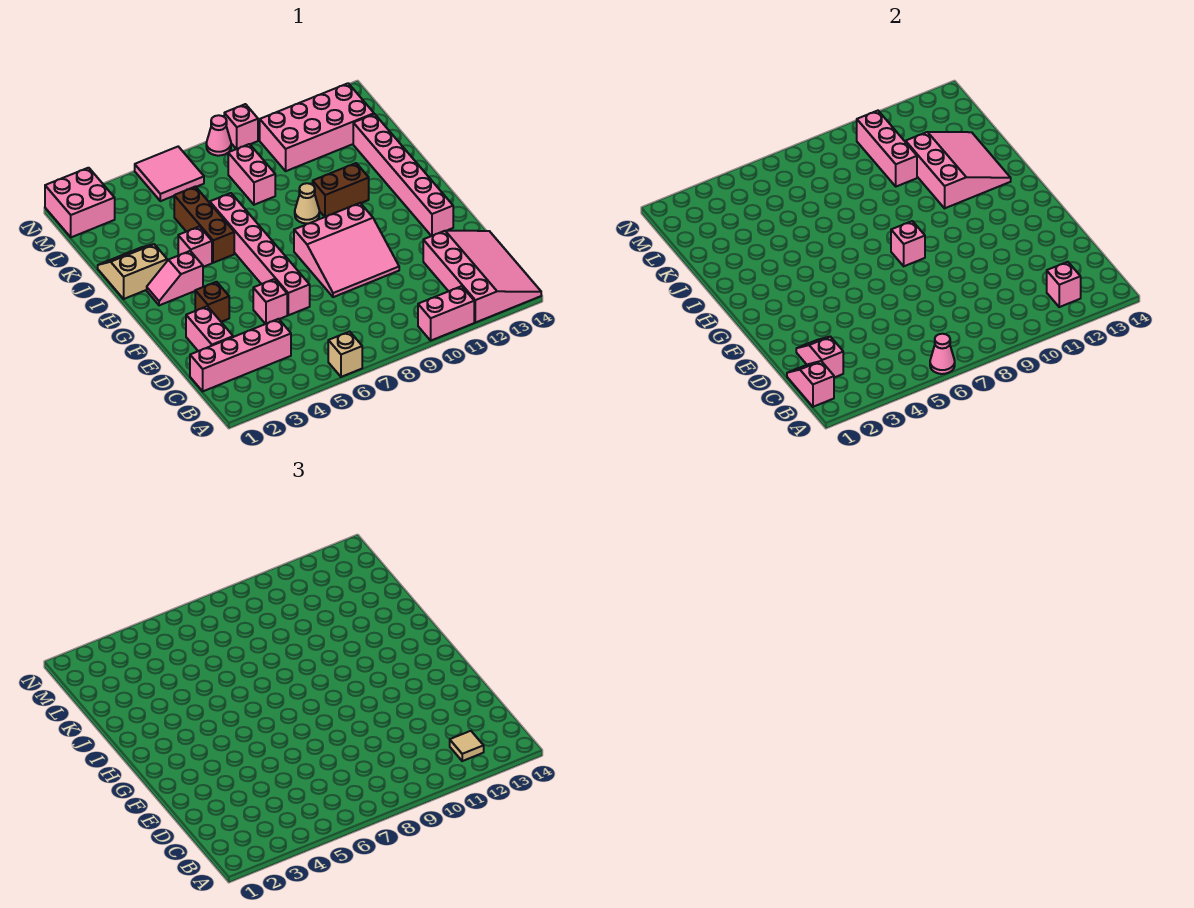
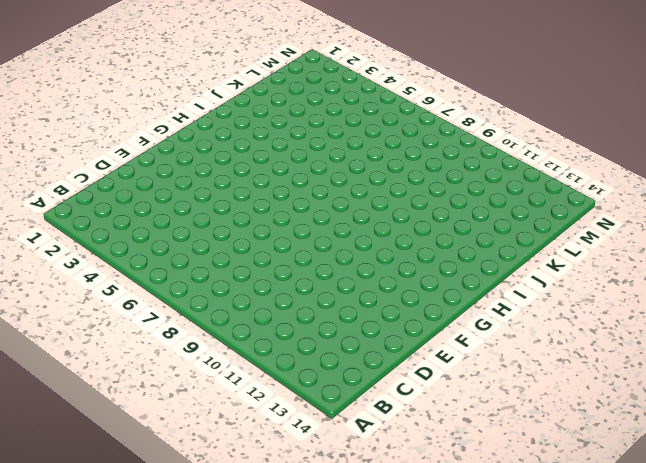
none -> tan brick A6 level 1
none -> pink brick A10:A11 level 1
none -> pink slope A12:D14 level 1 top 12
none -> pink brick C1:C4 level 1

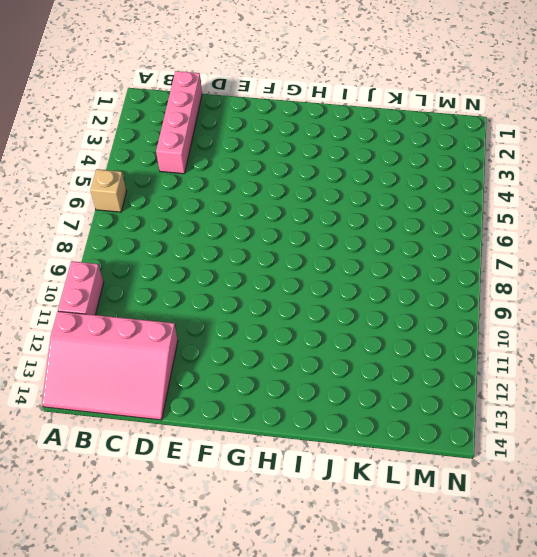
none -> pink brick D2:E2 level 1
none -> pink brick E5 level 1
none -> pink brick E6:J6 level 1
none -> pink slope E8:G10 level 1 top G

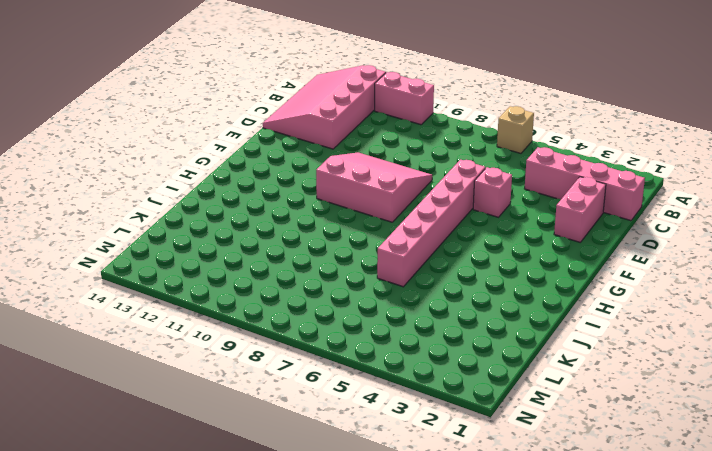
none -> brown brick F3 level 1
none -> pink brick F13:K13 level 1
none -> pink slope H2:H3 level 1 top 3
none -> tan slope I1:J2 level 1 top I

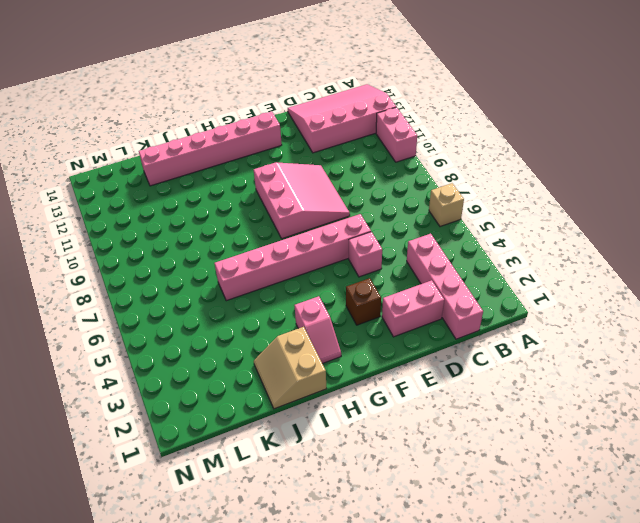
none -> pink brick I4 level 1
none -> brown brick I5:K5 level 1
none -> tan cone I9 level 1
none -> brown brick I10:I11 level 1

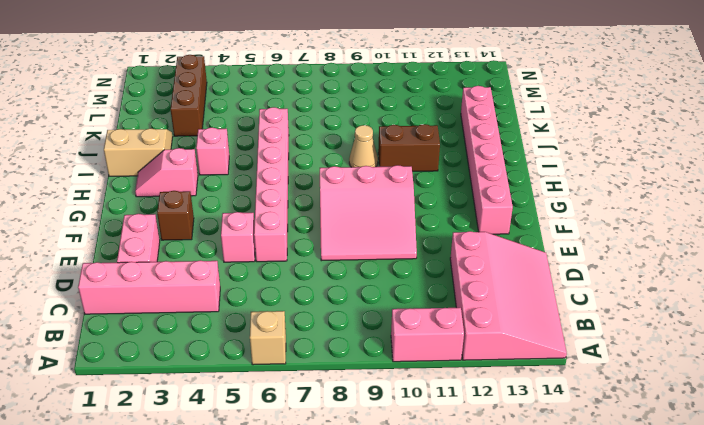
brown brick K3:M3 level 1 -> brown brick I5:K5 level 1
none -> pink brick K8:L8 level 1
none -> pink brick L10:M13 level 1
none -> pink brick M1:N2 level 1
none -> pink tile M5:N6 level 1

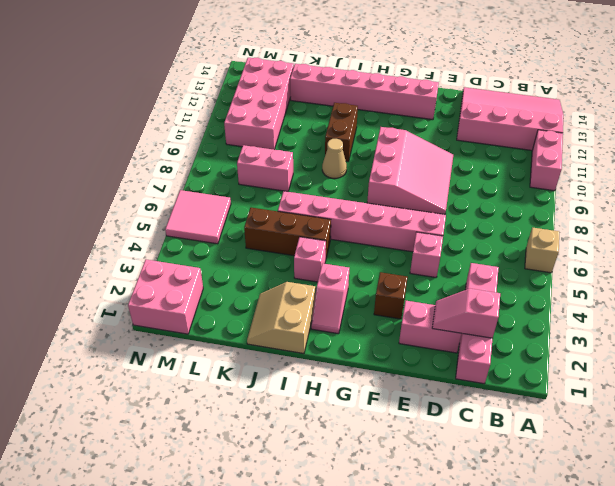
none -> pink cone N8 level 1
none -> pink brick N9 level 1
none -> pink cone A6 level 2
none -> pink slope B1:C1 level 2 top B

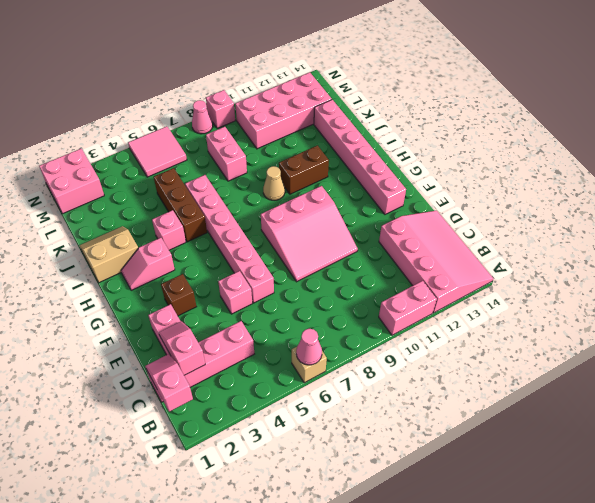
none -> pink brick B12 level 2
none -> pink brick G8 level 2
none -> pink slope I11:K13 level 2 top 11
none -> pink brick K10:M10 level 2

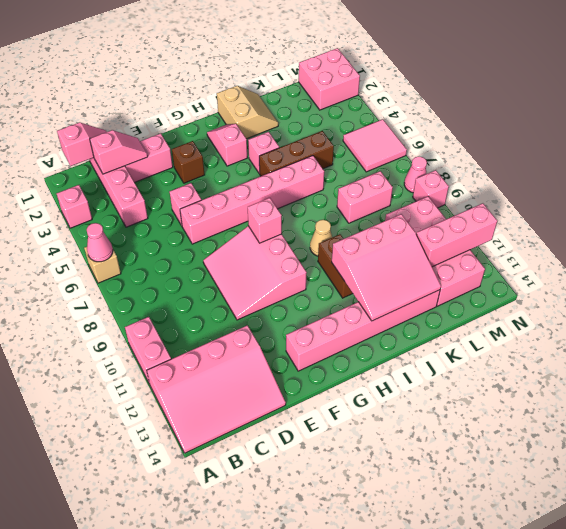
pink brick A3 level 1 -> pink brick B12 level 2
pink brick L12:N12 level 2 -> pink brick K10:M10 level 2
none -> tan tile B12 level 3

